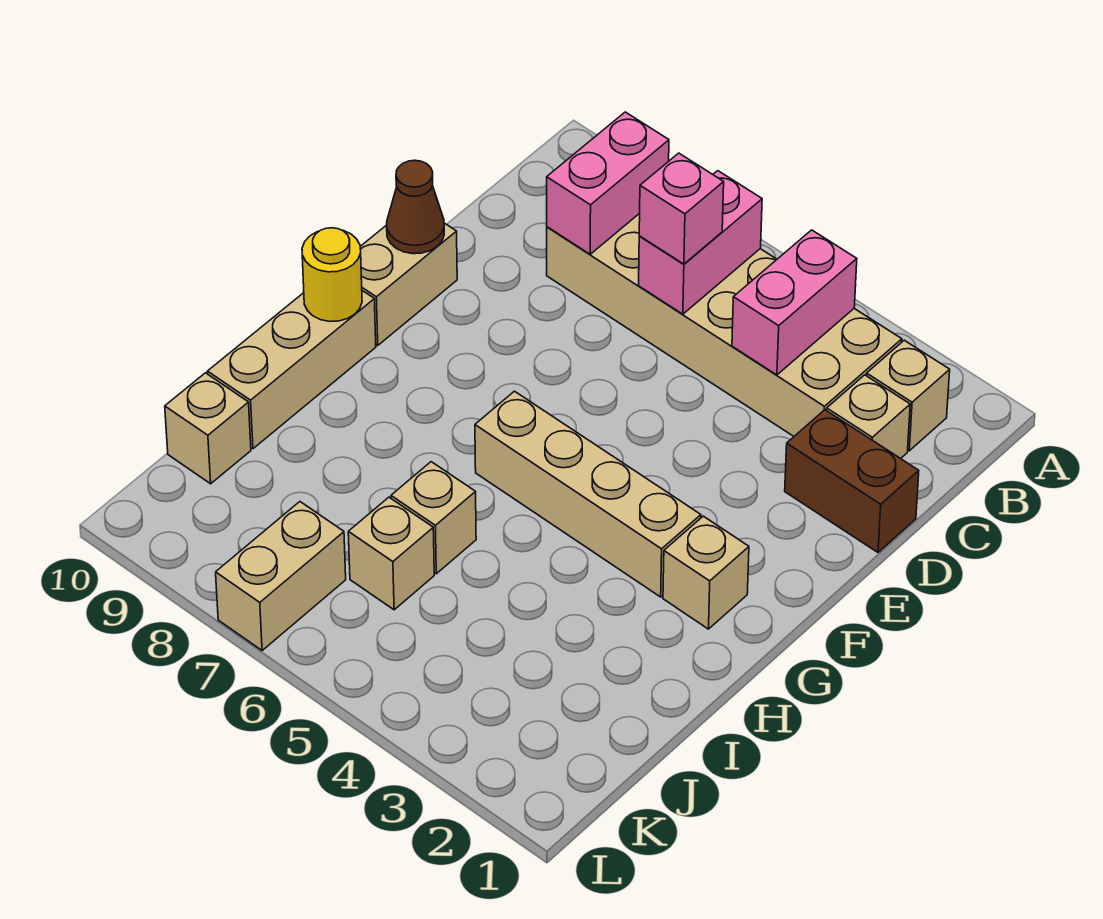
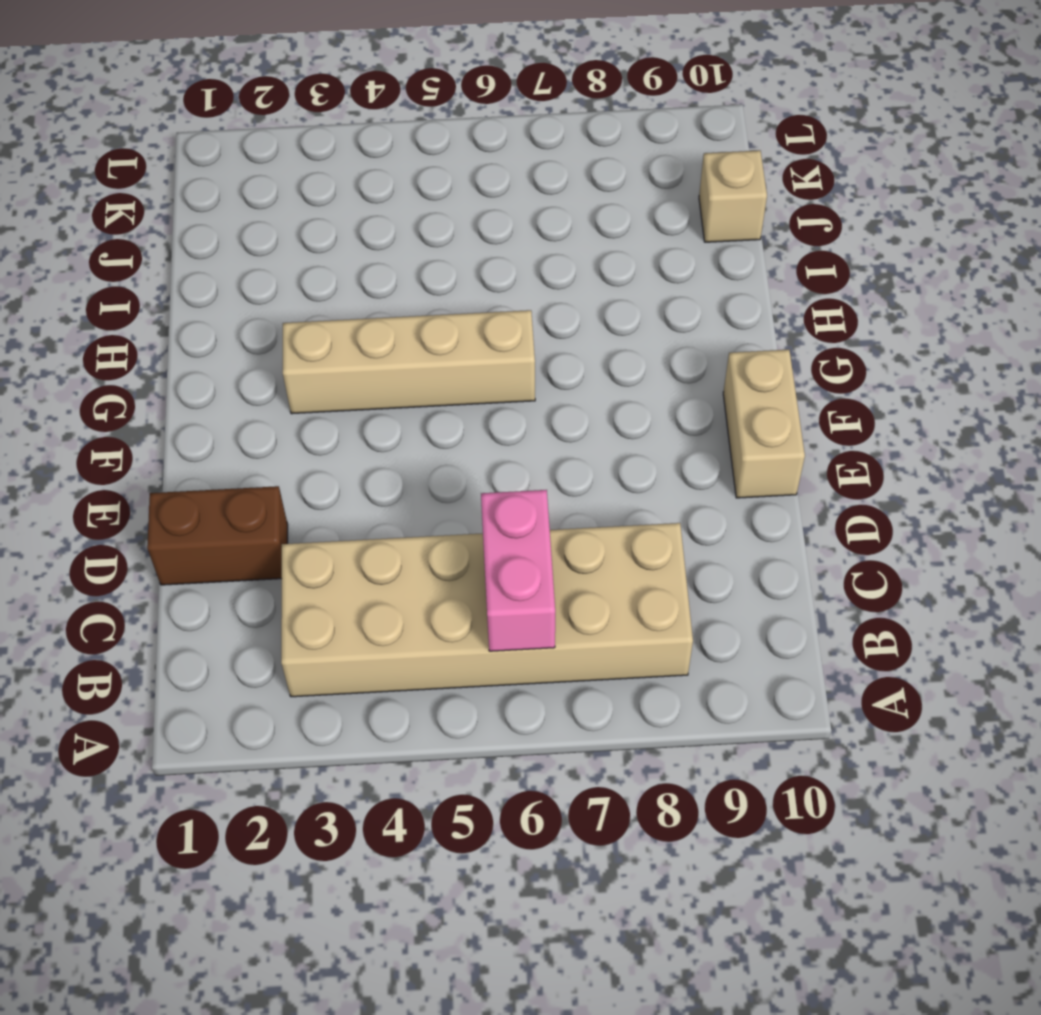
none -> tan brick B2 level 1
none -> tan brick C2 level 1
none -> tan brick G2 level 1

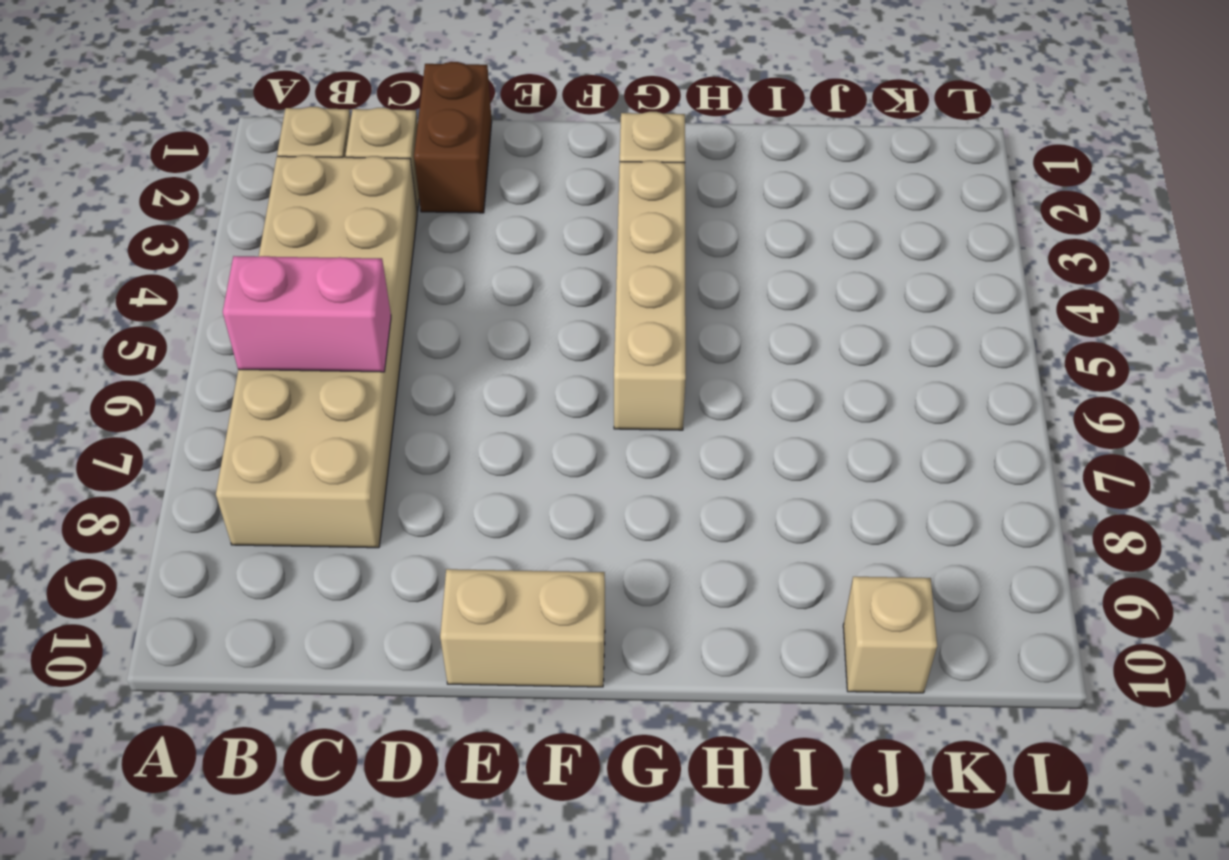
none -> tan brick G10:I10 level 1
none -> tan brick I6 level 1
none -> tan brick J6 level 1

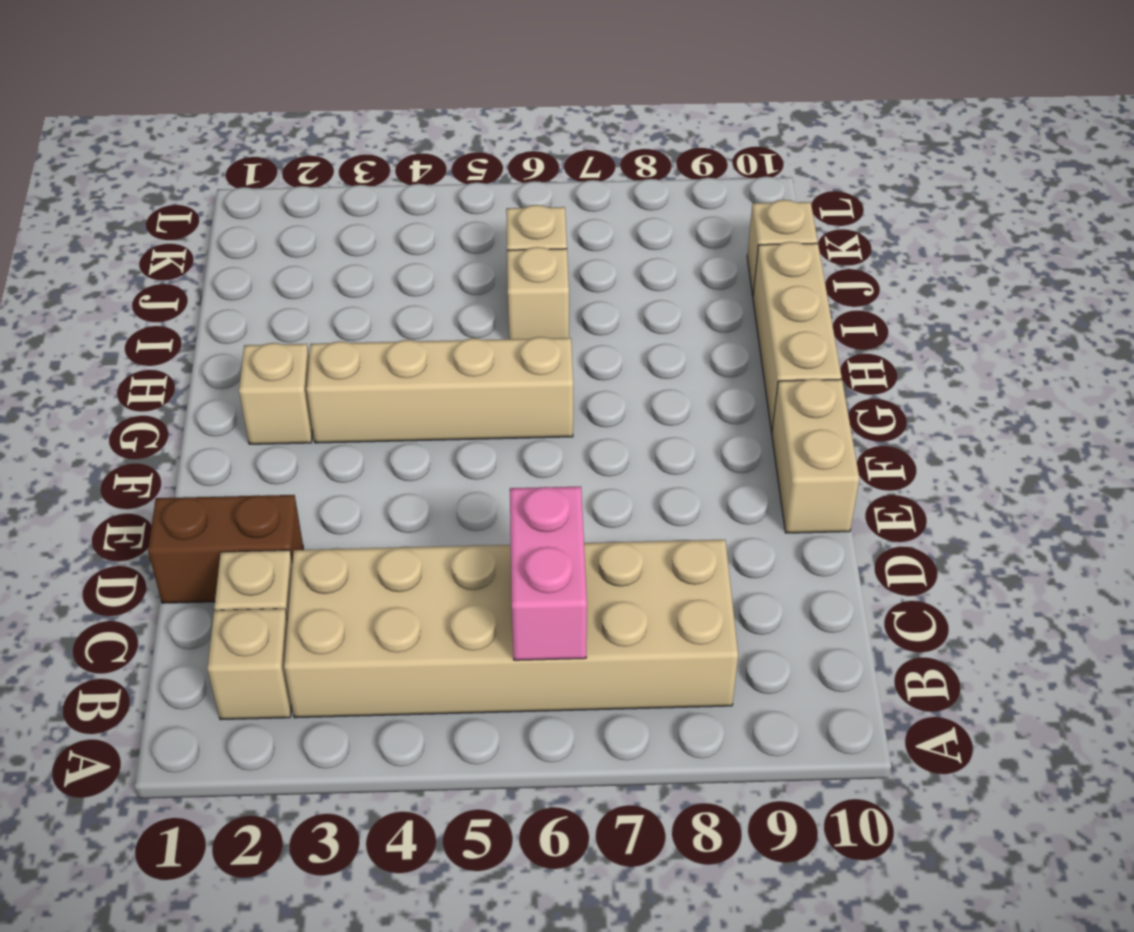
none -> tan brick K7:L7 level 1
none -> pink brick B4:C4 level 2
none -> pink brick B8:C8 level 2

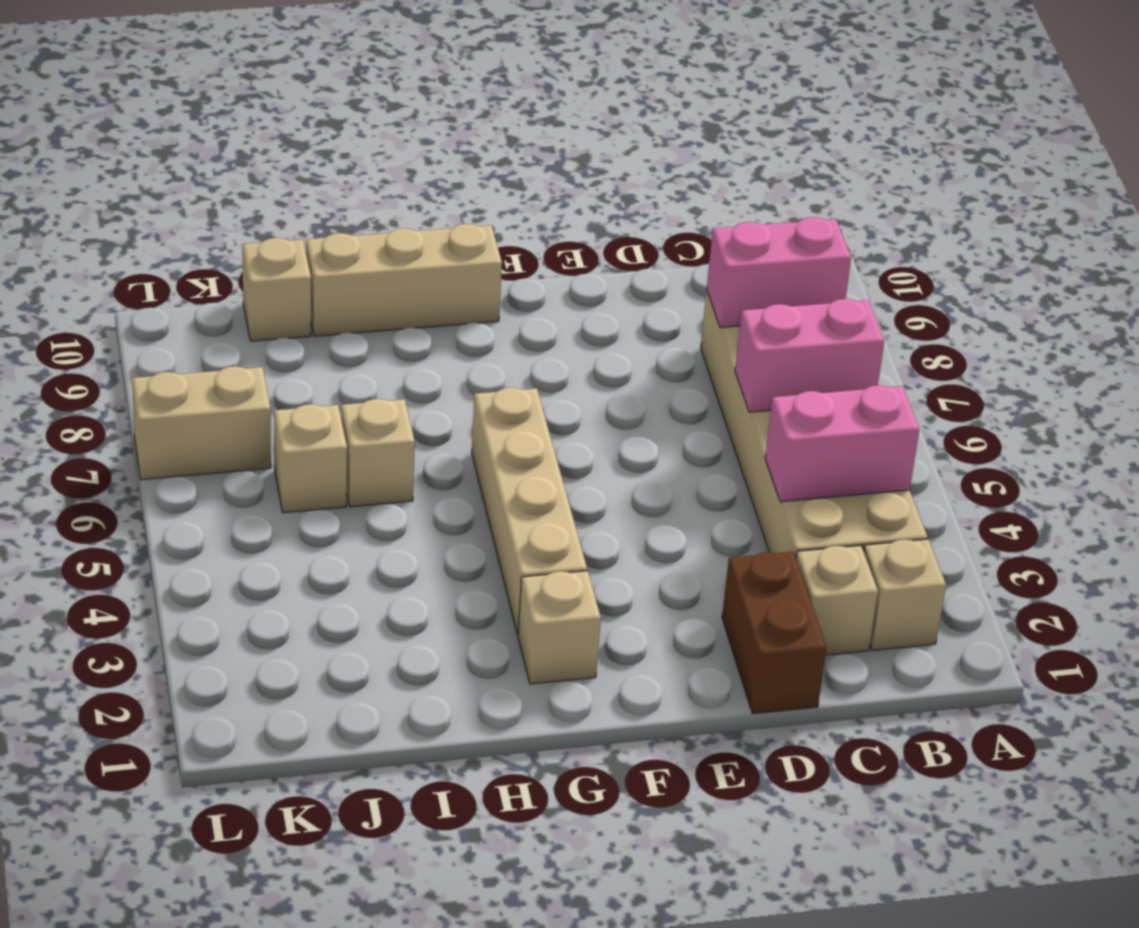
none -> tan brick E10:F10 level 1
none -> brown cone E10 level 2
none -> yellow round brick G10 level 2

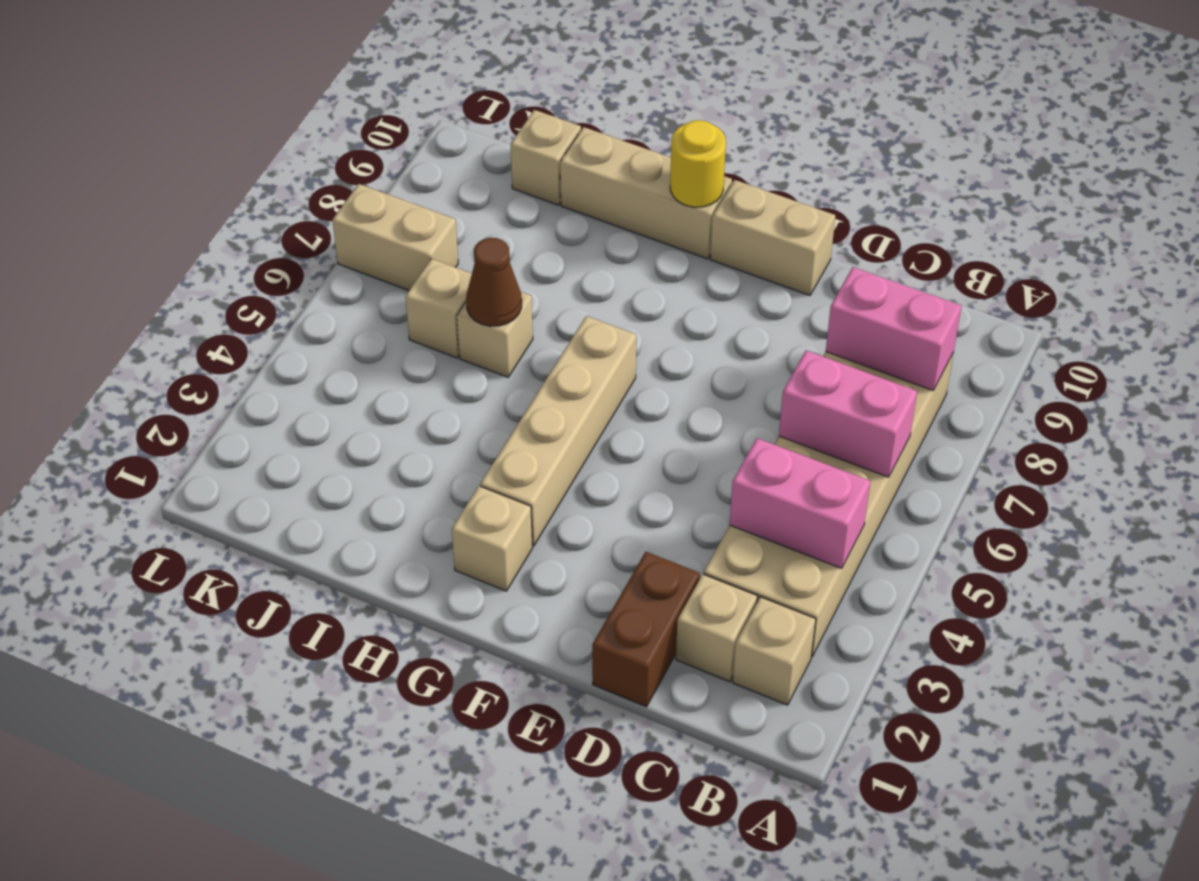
brown cone I6 level 2 -> brown cone E10 level 2
none -> pink brick C6 level 3

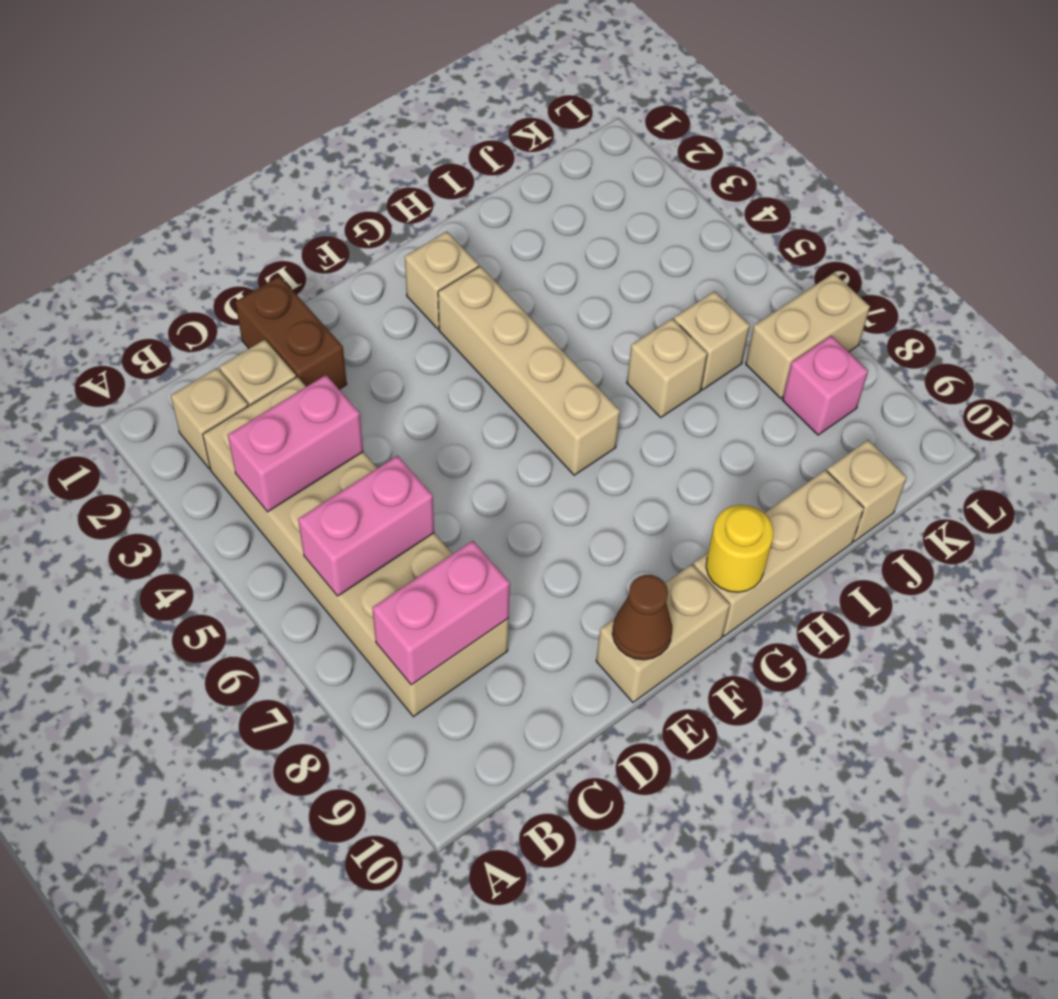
pink brick K8 level 1 -> pink brick C6 level 3

